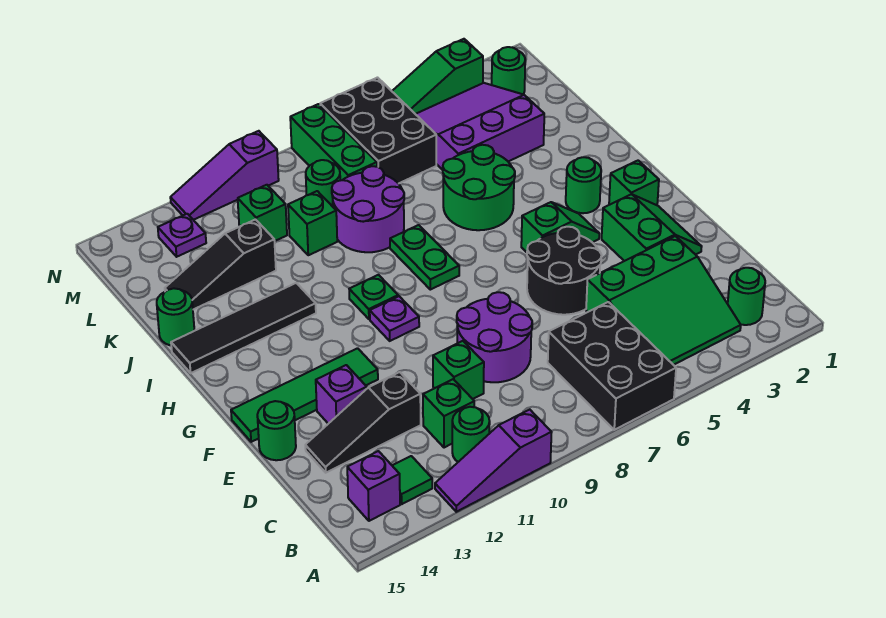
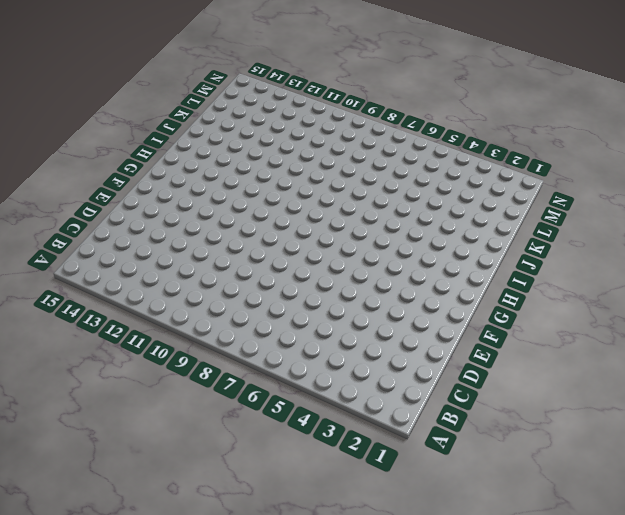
none -> black brick A6:C7 level 1
none -> purple slope A10:A12 level 1 top 10
none -> green round brick B2 level 1
none -> green slope B3:D5 level 1 top D

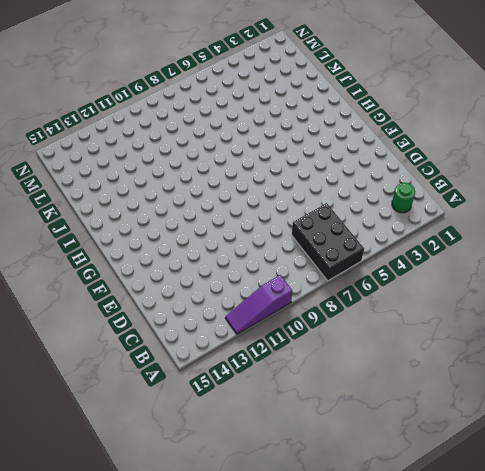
none -> green slope B3:D5 level 1 top D
none -> green round brick B11 level 1
none -> green tile B13 level 1
none -> purple brick B14 level 1

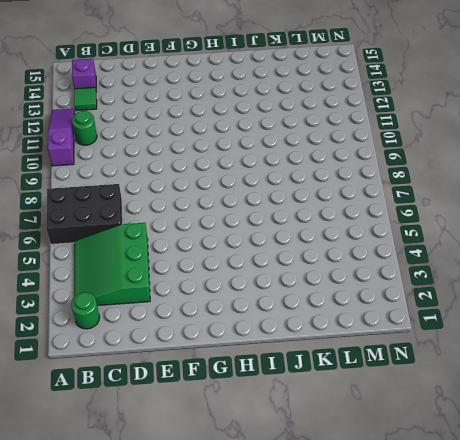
none -> green brick C11 level 1
none -> purple round brick D8:E9 level 1
none -> green brick D10 level 1
none -> black slope D12:D14 level 1 top 12

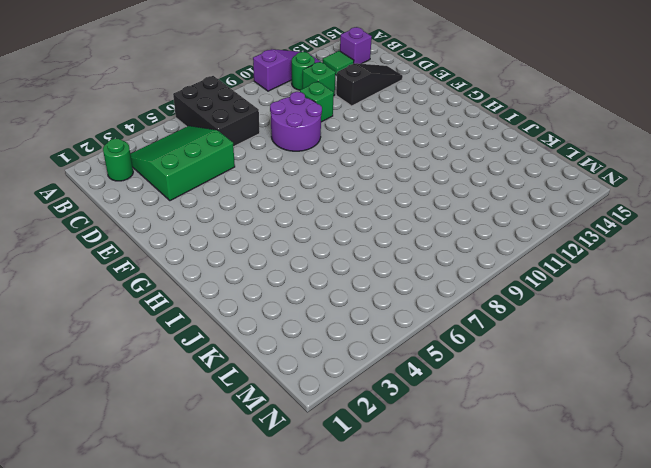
none -> green slope E2:F3 level 1 top 3
none -> black round brick E5:F6 level 1
none -> purple brick E13 level 1
none -> green round brick E15 level 1

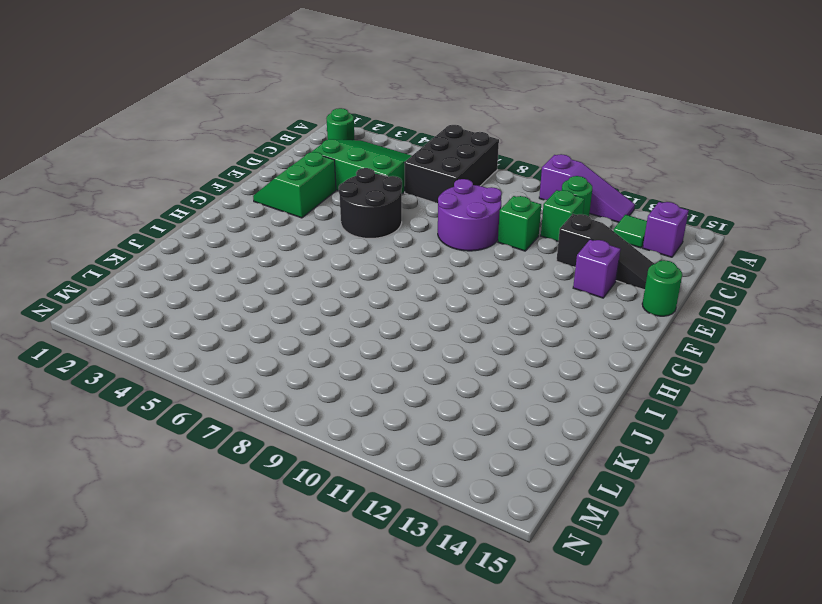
none -> green tile F12:F15 level 1
none -> green brick G2 level 1
none -> green slope G4:G5 level 1 top 5
none -> purple plate G10 level 1

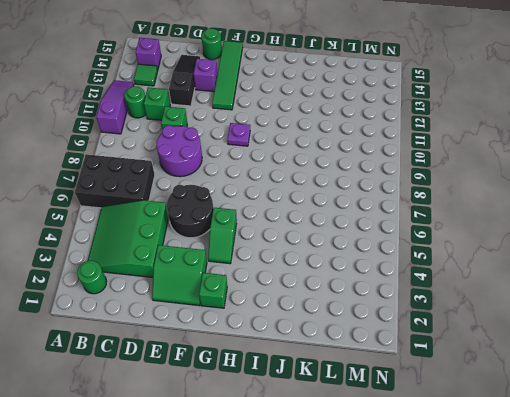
none -> green round brick H3 level 1
none -> green plate H8:I8 level 1
none -> green plate H10 level 1
none -> green round brick I5:J6 level 1

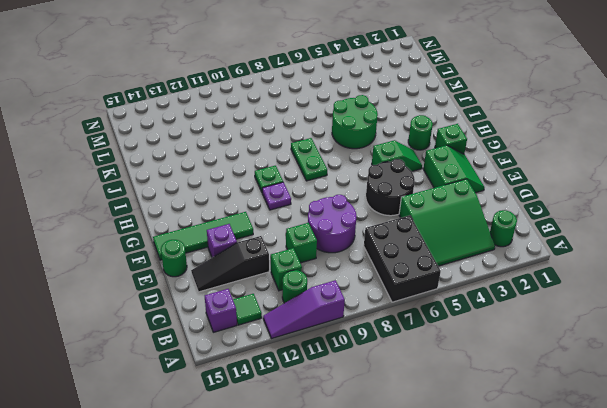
none -> black tile I12:I15 level 1
none -> purple round brick J8:K9 level 1
none -> green round brick J15 level 1
none -> purple slope K3:M5 level 1 top K

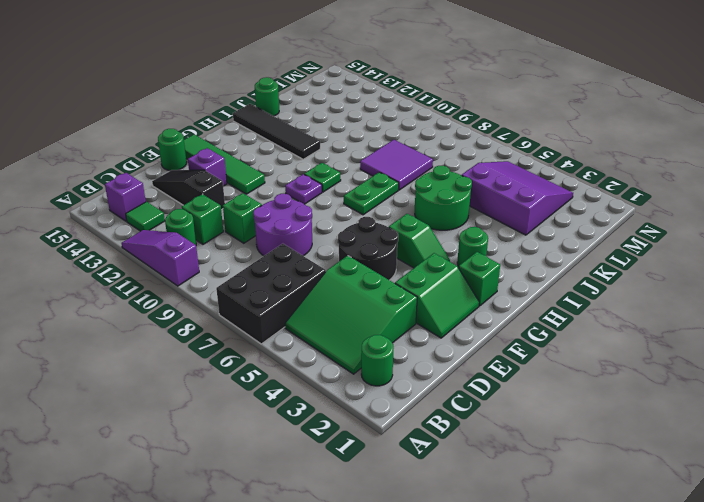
purple tile J8:K9 level 1 -> purple round brick J8:K9 level 1
none -> green brick K10 level 1
none -> black slope K12:K14 level 1 top 12
none -> black brick L6:N7 level 1
none -> green brick L8:N8 level 1

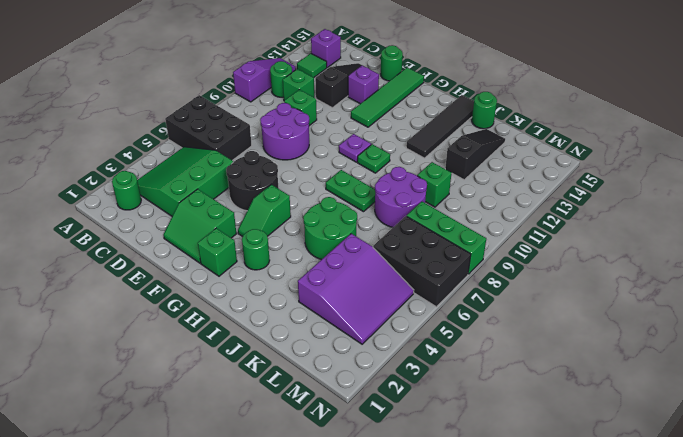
none -> green round brick L9 level 1
none -> green brick L11 level 1
none -> green round brick M2 level 1
none -> purple plate M13 level 1

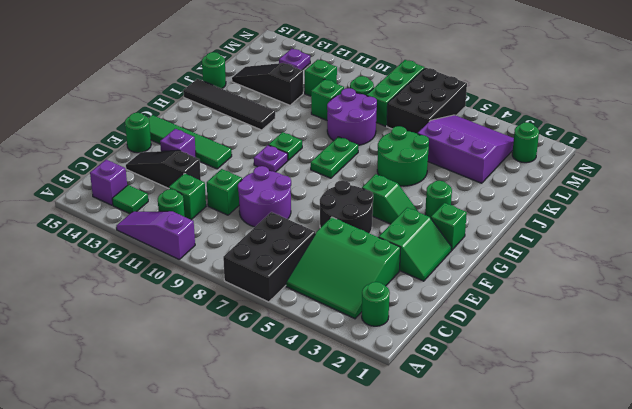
none -> green slope N3:N5 level 1 top 3
none -> purple slope N10:N12 level 1 top 10

